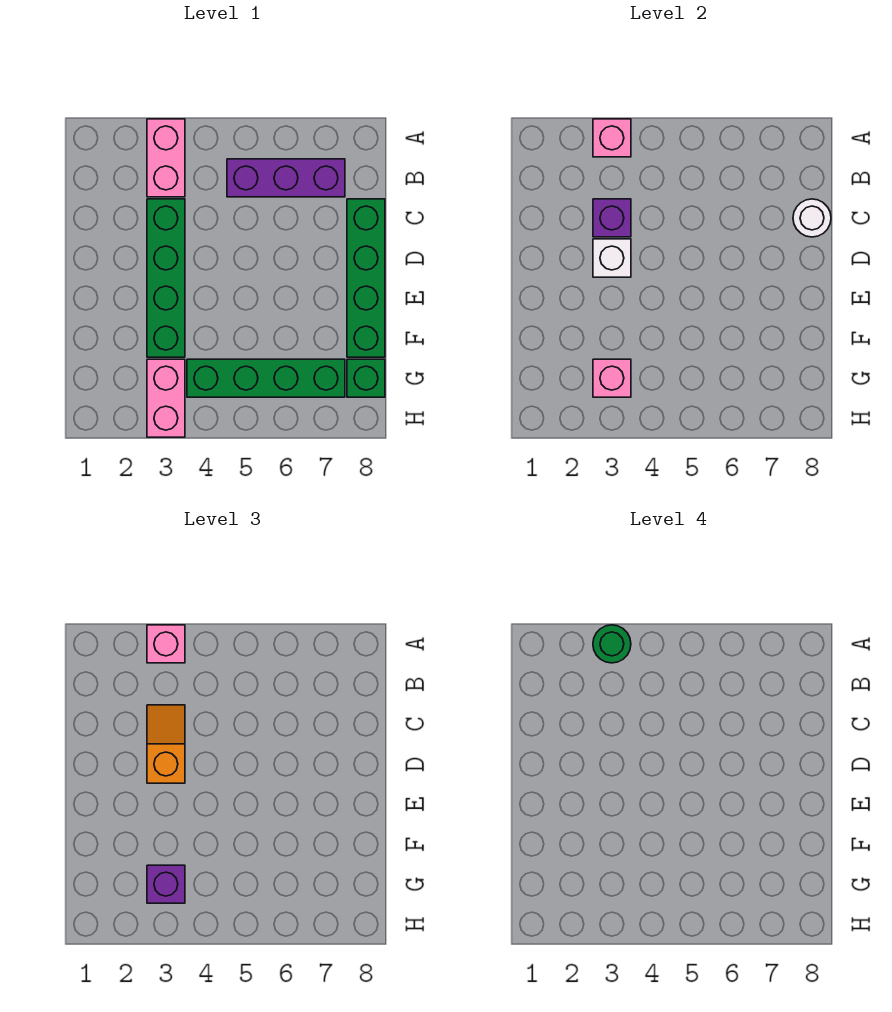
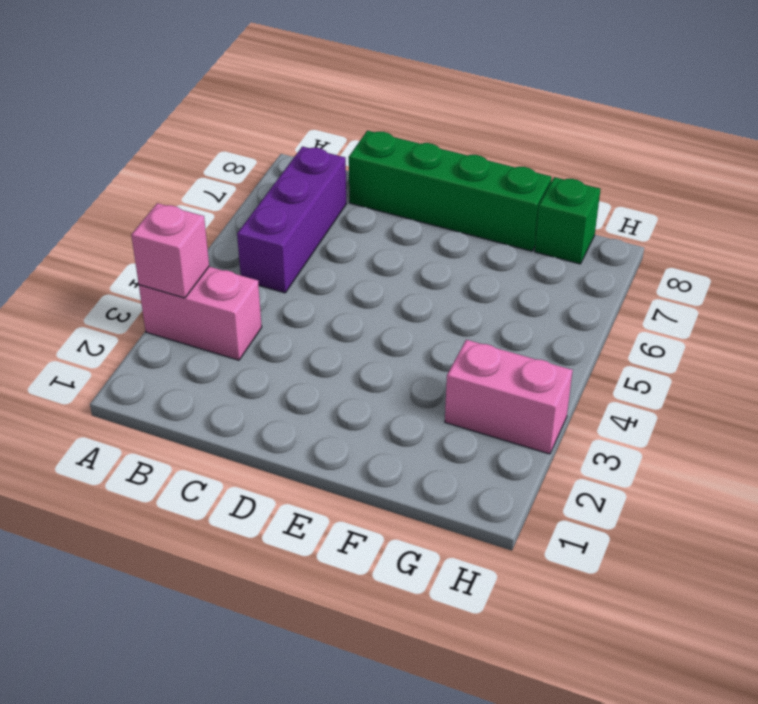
none -> green brick C3:F3 level 1
none -> green brick G4:G7 level 1
none -> purple brick C3 level 2

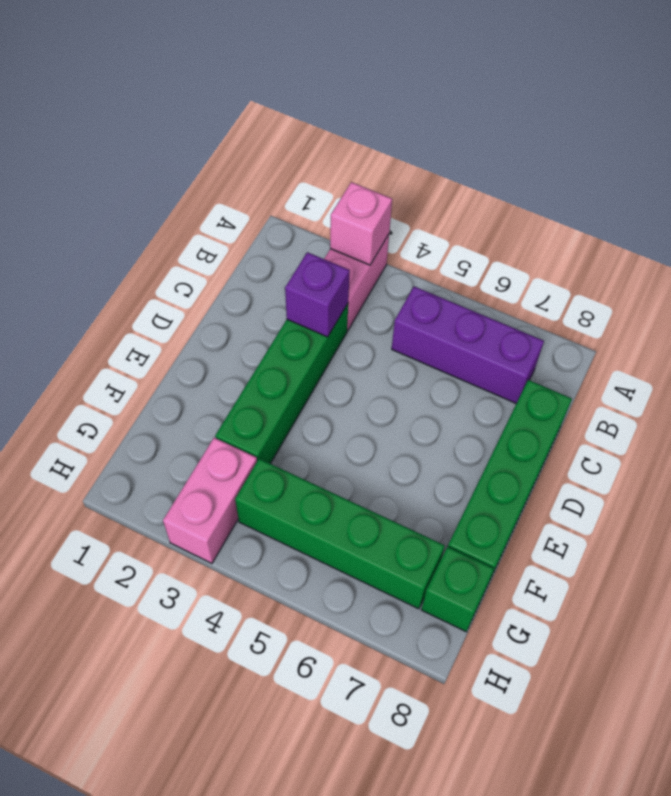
none -> white round brick C8 level 2
none -> white brick D3 level 2
none -> pink brick G3 level 2

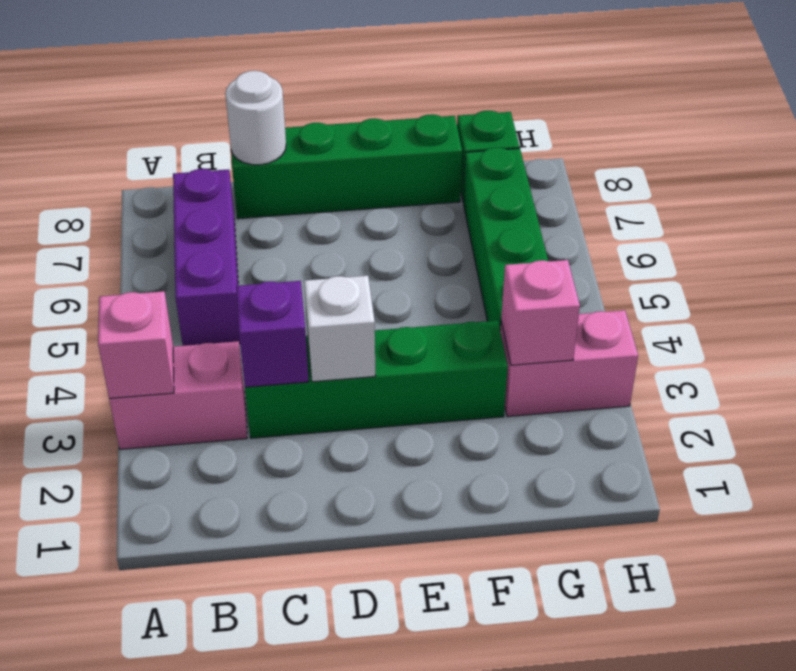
none -> pink brick A3 level 3
none -> orange slope C3:D3 level 3 top D
none -> purple brick G3 level 3

